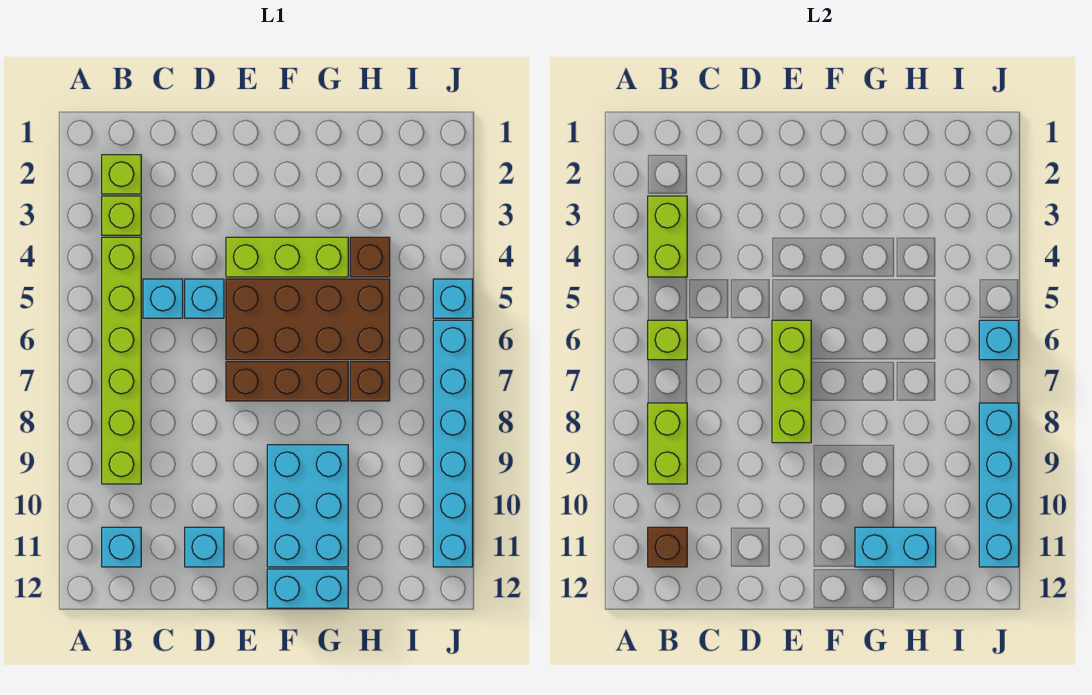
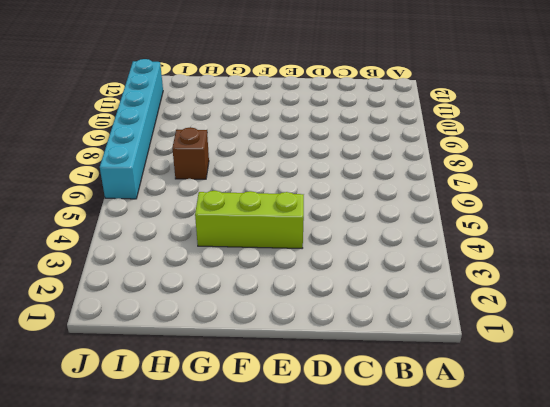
none -> lime brick B2 level 1
none -> lime brick B3 level 1
none -> lime brick B4:B9 level 1

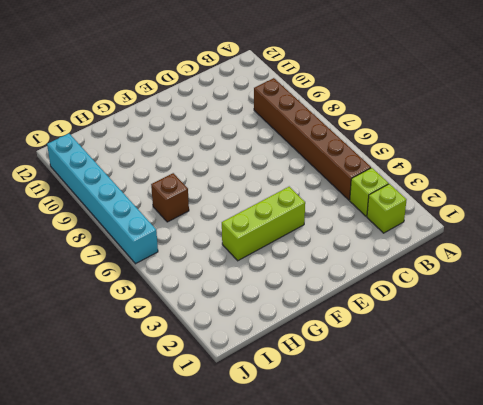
brown brick B4:B9 level 1 -> lime brick B4:B9 level 1
none -> cyan brick B11 level 1
none -> cyan brick C5 level 1
none -> cyan brick D5 level 1

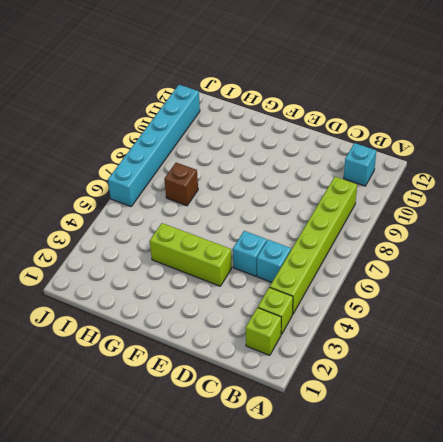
none -> cyan brick D11 level 1
none -> brown brick E5:H6 level 1
none -> brown brick E7:G7 level 1

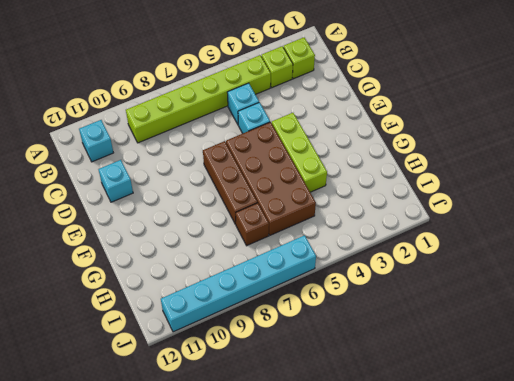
none -> cyan brick F9:G11 level 1
none -> cyan brick F12:G12 level 1
none -> brown brick H4 level 1

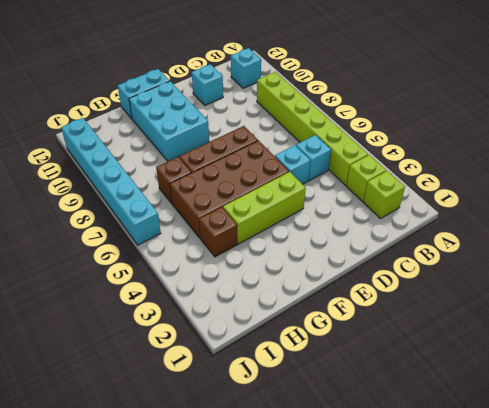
none -> cyan brick J5 level 1
none -> lime brick B3:B4 level 2
none -> lime brick B6 level 2

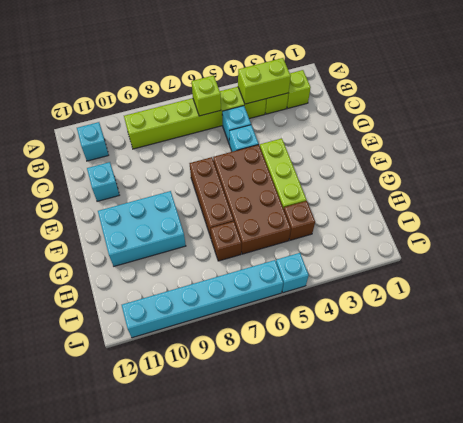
none -> cyan brick F12:G12 level 1
none -> lime brick B8:B9 level 2
none -> brown brick B11 level 2

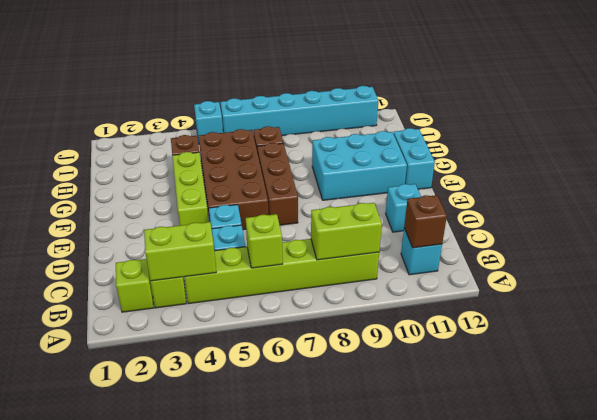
none -> lime brick E6:E8 level 2
none -> cyan brick G11:H11 level 2
none -> cyan brick J6 level 2

